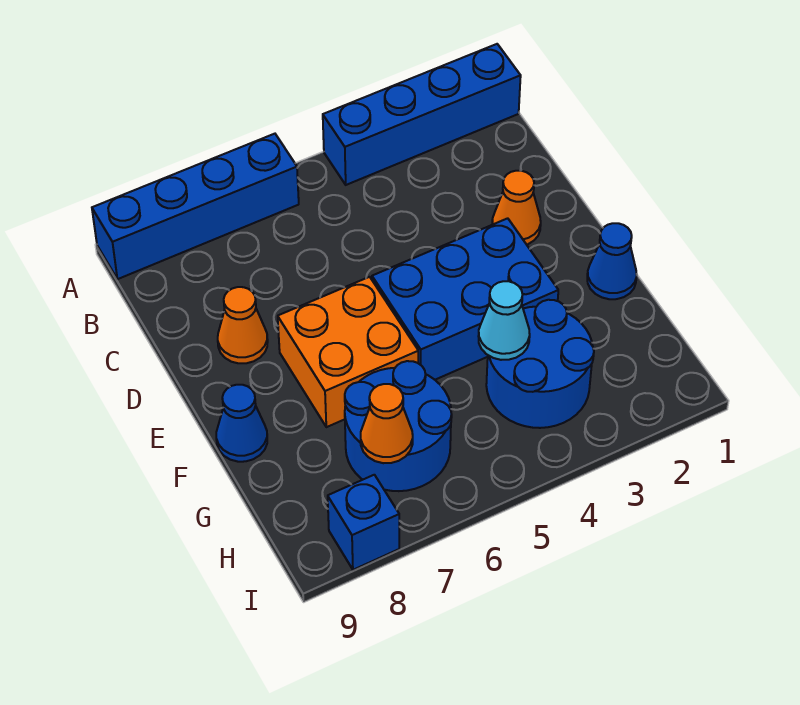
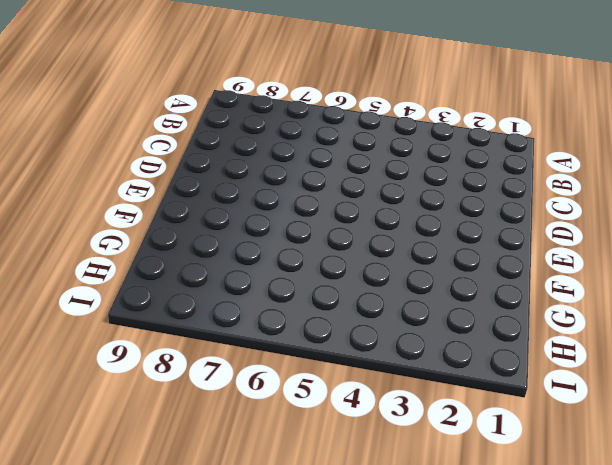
none -> blue brick A1:A4 level 1
none -> blue brick A6:A9 level 1
none -> orange cone D2 level 1

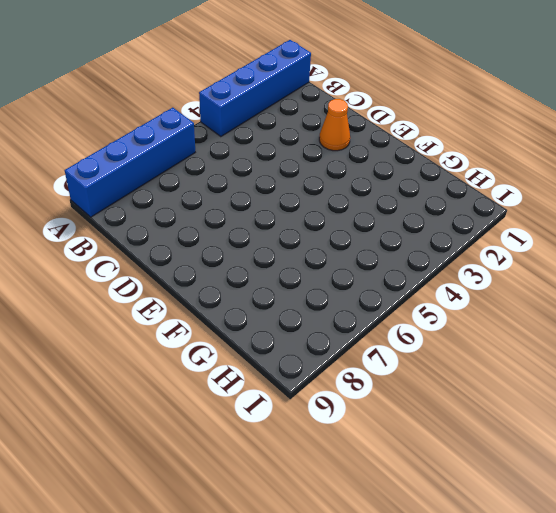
none -> orange cone D8 level 1
none -> blue brick E3:F5 level 1
none -> orange brick E6:F7 level 1

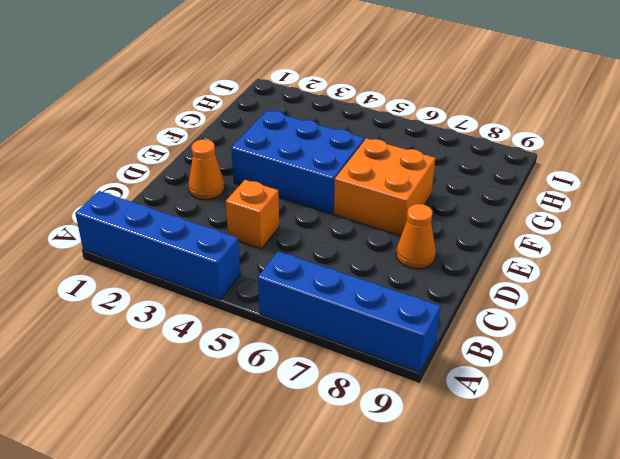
orange brick C4 level 1 -> none
none -> blue cone F1 level 1
none -> blue cone F9 level 1
none -> blue round brick G3:H4 level 1

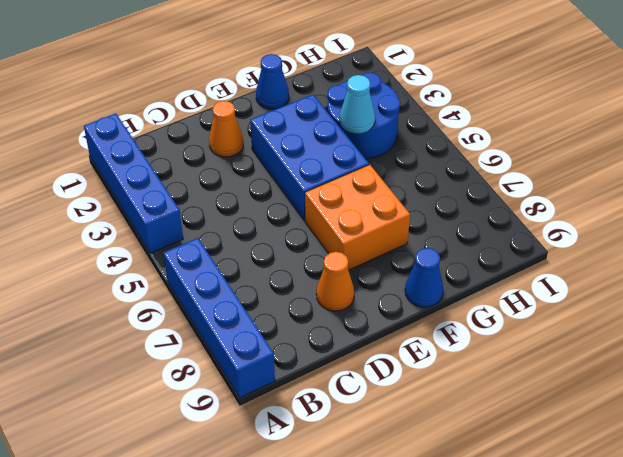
none -> blue round brick G6:H7 level 1
none -> blue brick I8 level 1
none -> orange cone H7 level 2

